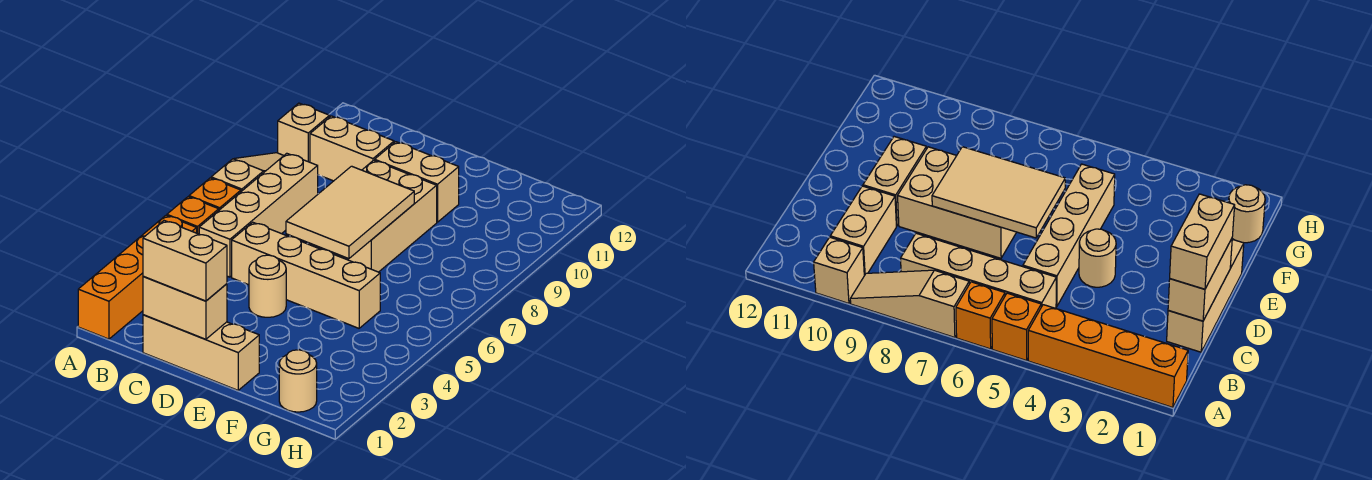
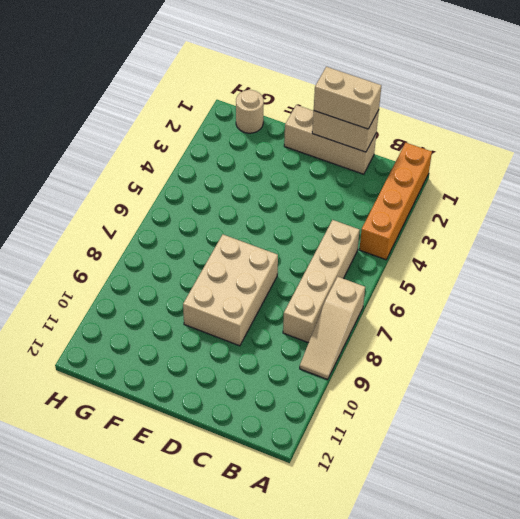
none -> orange brick A5 level 1
none -> orange brick A6 level 1
none -> tan brick A10 level 1

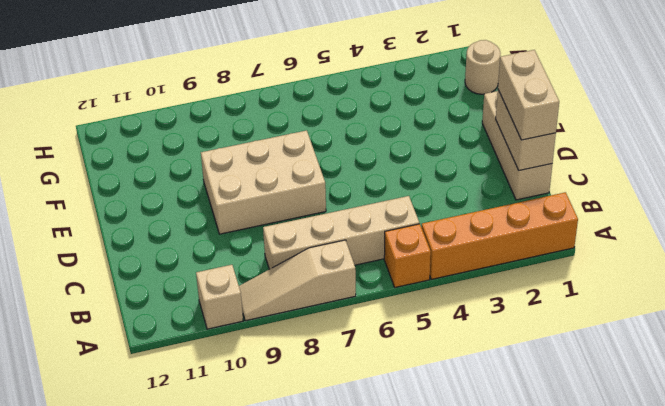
none -> orange brick A6 level 1
none -> tan brick B10:C10 level 1
none -> tan brick C5:F5 level 1

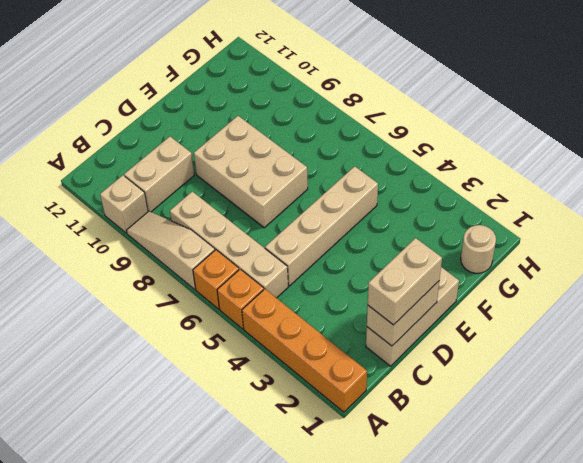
none -> tan round brick D4 level 1
none -> tan brick D10:E10 level 1
none -> tan tile D6:E8 level 2

